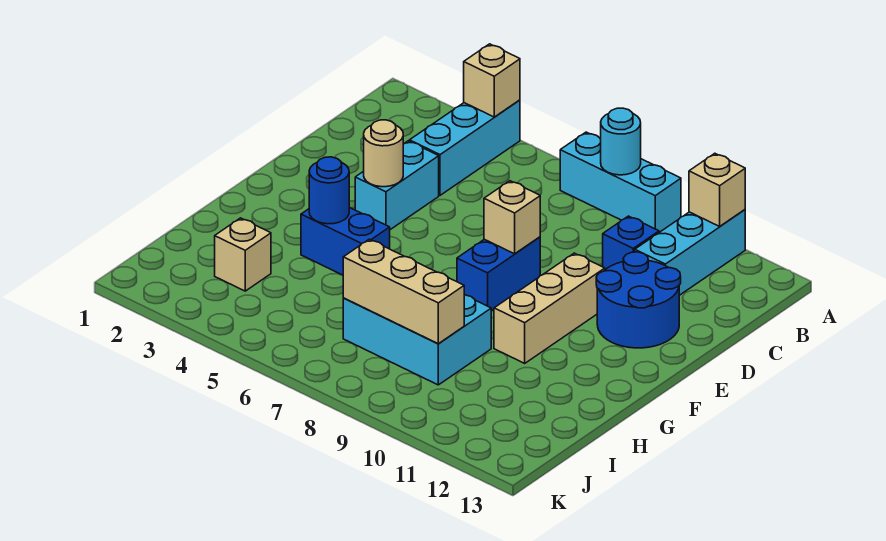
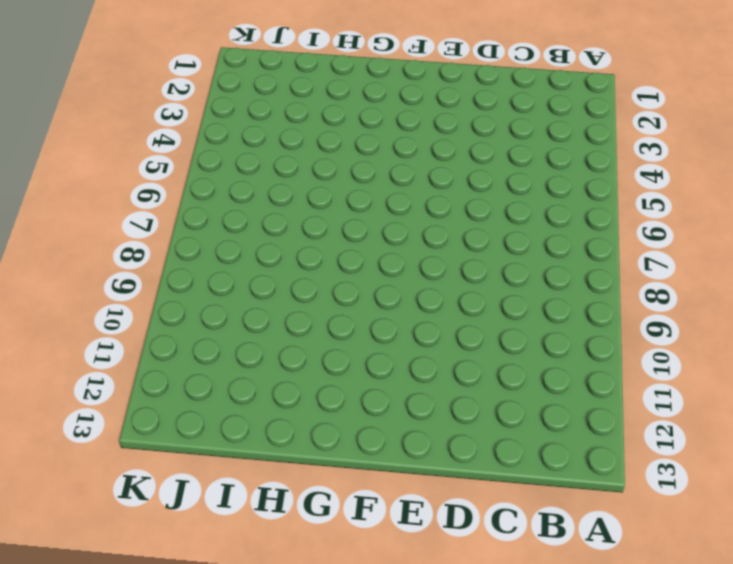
none -> cyan brick A4:C4 level 1
none -> cyan brick A7:A9 level 1
none -> cyan brick A11:C11 level 1

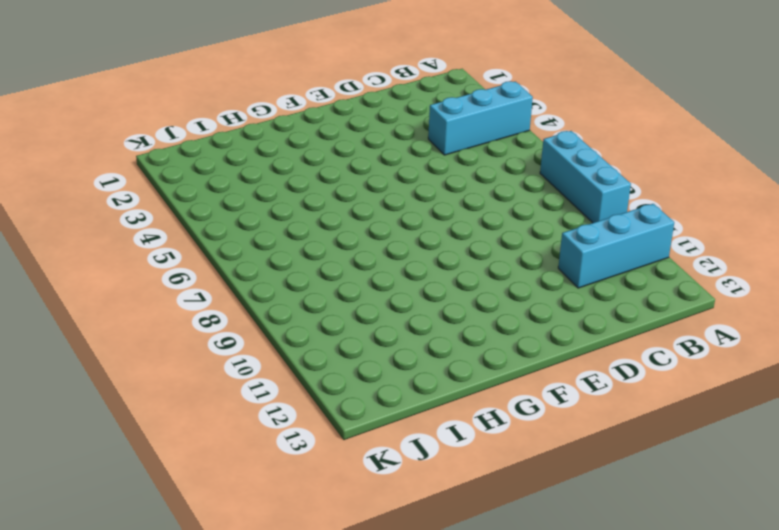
none -> blue brick C10 level 1
none -> cyan brick D4:E4 level 1
none -> blue round brick D11:E12 level 1

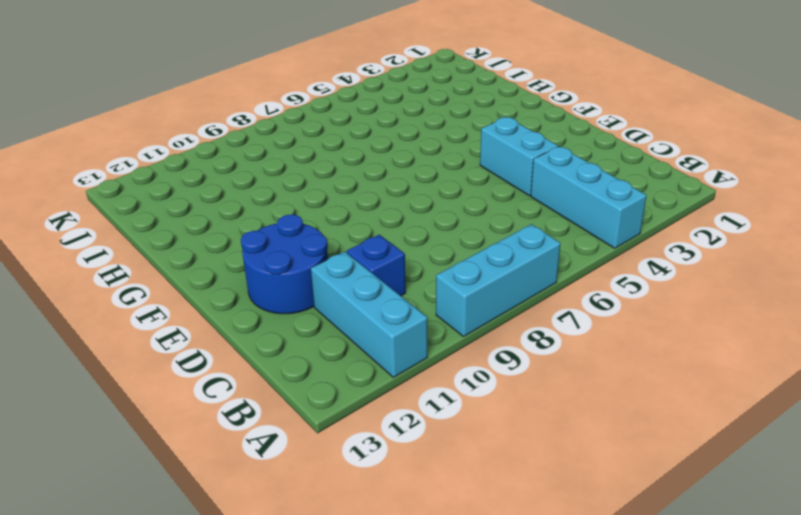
none -> blue brick E8:F8 level 1
none -> tan brick E10:G10 level 1
none -> blue brick G4:G5 level 1

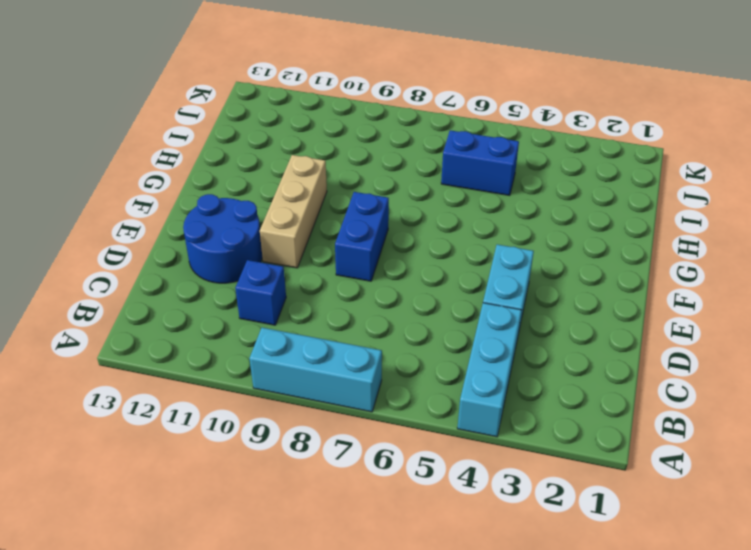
blue brick I5:I6 level 1 -> blue brick G4:G5 level 1
none -> cyan brick A11:C11 level 1
none -> cyan brick H7:I9 level 1
none -> tan brick I3 level 1

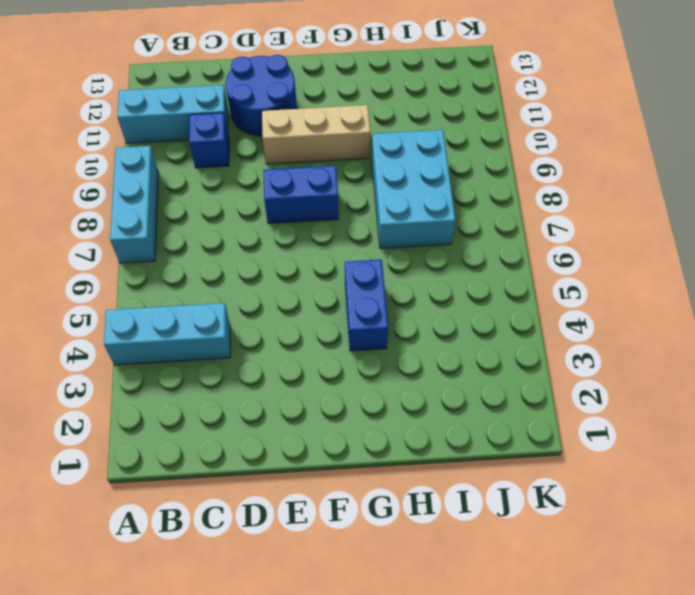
none -> cyan brick D4:E4 level 1
none -> tan brick I3 level 1
none -> tan brick A4 level 2

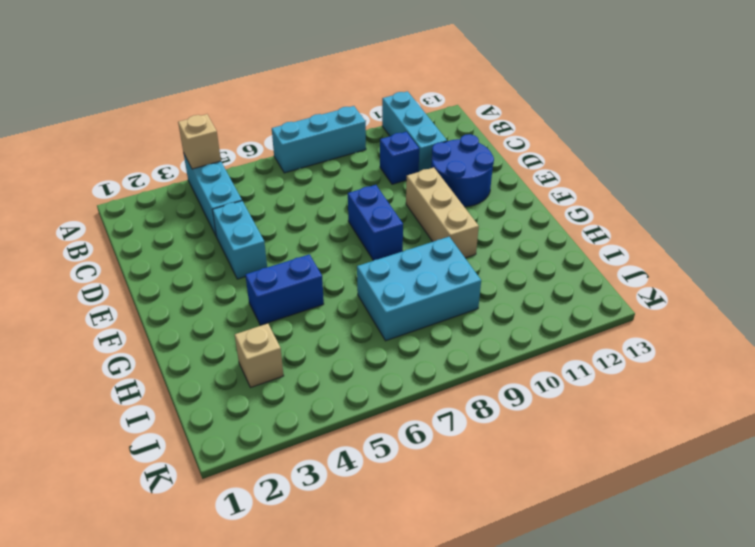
none -> cyan round brick A8 level 2
none -> tan brick A11 level 2
none -> tan round brick E4 level 2

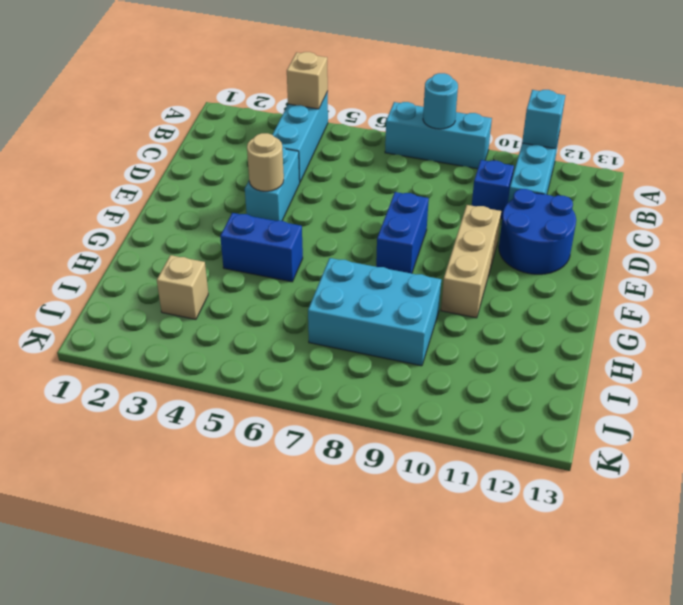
cyan brick A11 level 2 -> tan brick A11 level 2
none -> tan brick E8 level 2
none -> blue round brick G4 level 2
none -> tan brick I7:I9 level 2

